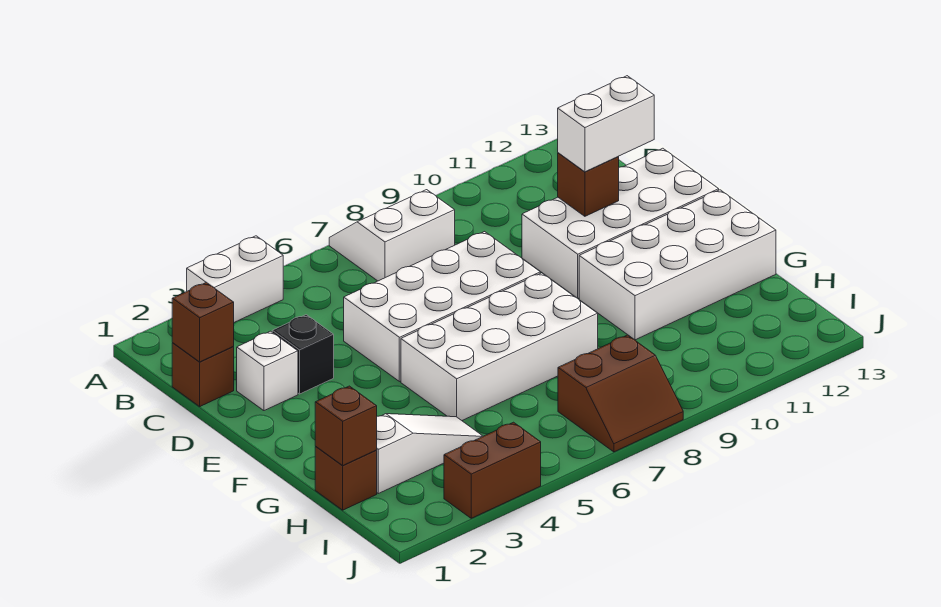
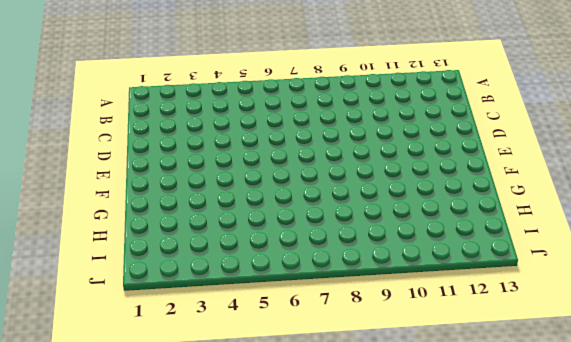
none -> white brick A3:A4 level 1
none -> white slope A7:B8 level 1 top B
none -> brown brick C1 level 1

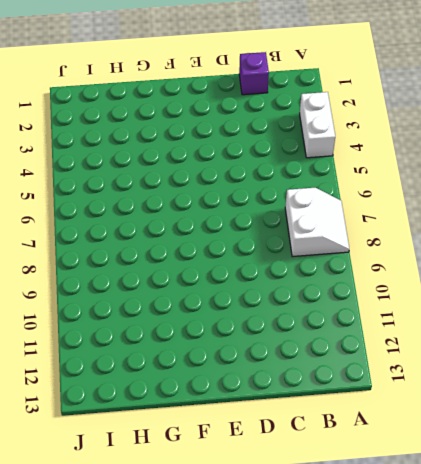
purple brick C1 level 1 -> brown brick C1 level 1
none -> white brick D2 level 1
none -> black brick D3 level 1
none -> white brick D5:E8 level 1

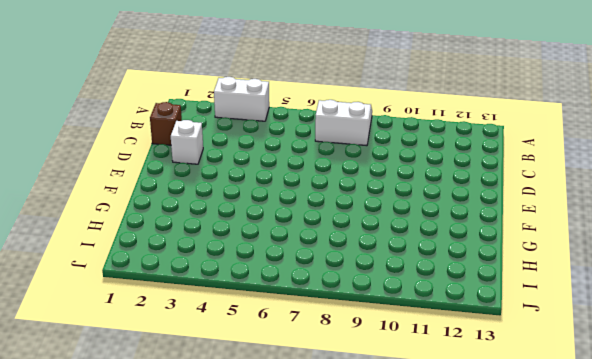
none -> black brick D3 level 1
none -> white brick D5:E8 level 1
none -> white brick D10:E13 level 1

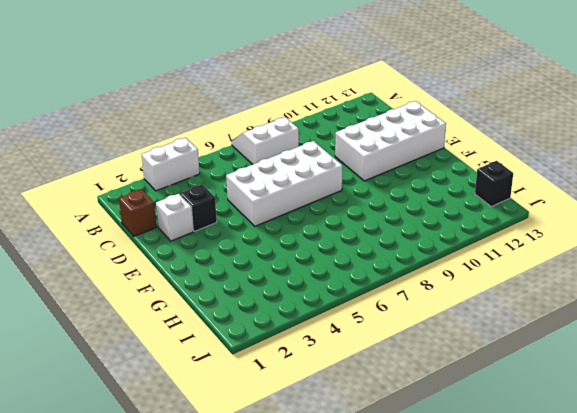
black brick I13 level 1 -> none
none -> white brick F5:G8 level 1
none -> white brick F10:G13 level 1
none -> brown brick H1 level 1

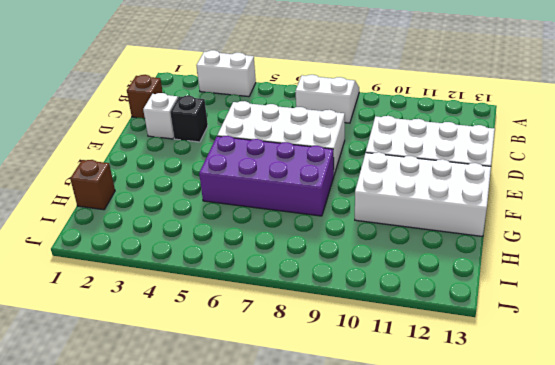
purple brick F5:G8 level 1 -> white brick F5:G8 level 1
none -> white slope H2:H4 level 1 top 2
none -> brown slope I7:J8 level 1 top I
none -> brown brick J3:J4 level 1

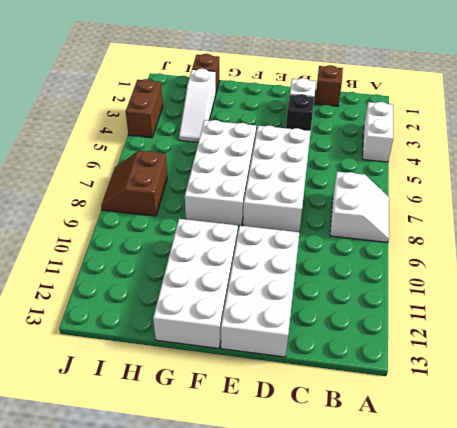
none -> brown brick C1 level 2
none -> brown brick D11 level 2
none -> brown brick H1 level 2

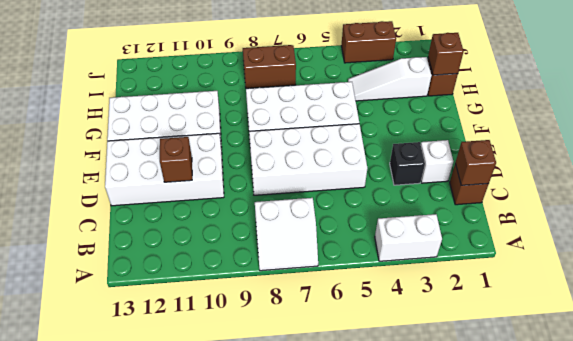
none -> white brick D11:D12 level 3

